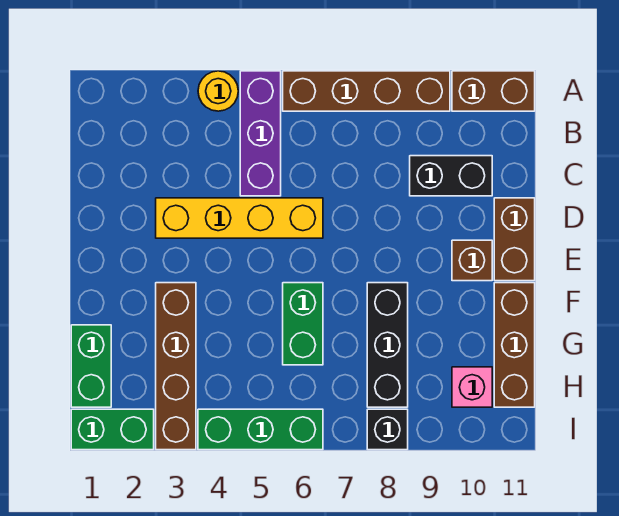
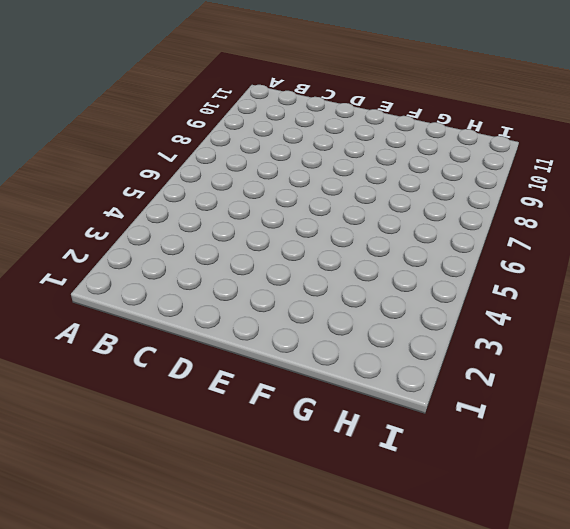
none -> yellow round brick A4 level 1
none -> purple brick A5:C5 level 1
none -> brown brick A6:A9 level 1

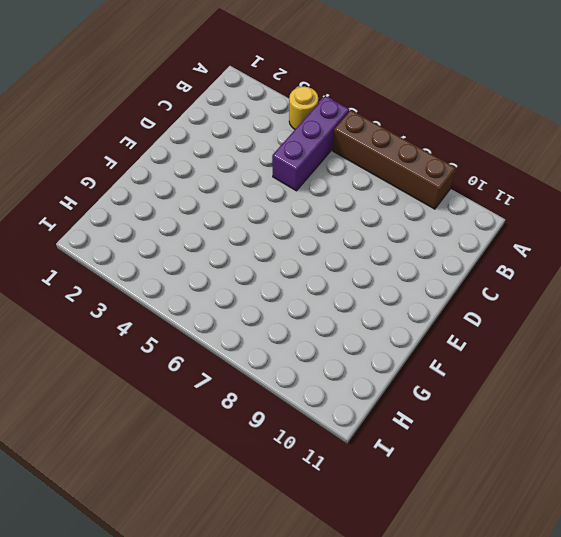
none -> brown brick A10:A11 level 1
none -> black brick C9:C10 level 1
none -> yellow brick D3:D6 level 1

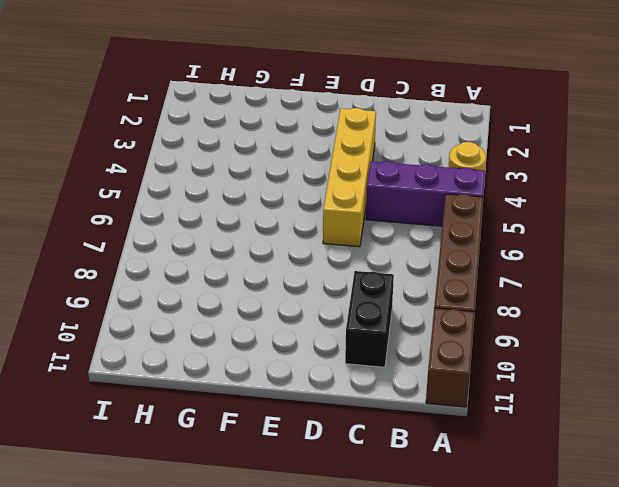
none -> brown brick D11:E11 level 1
none -> brown brick E10 level 1
none -> brown brick F3:I3 level 1

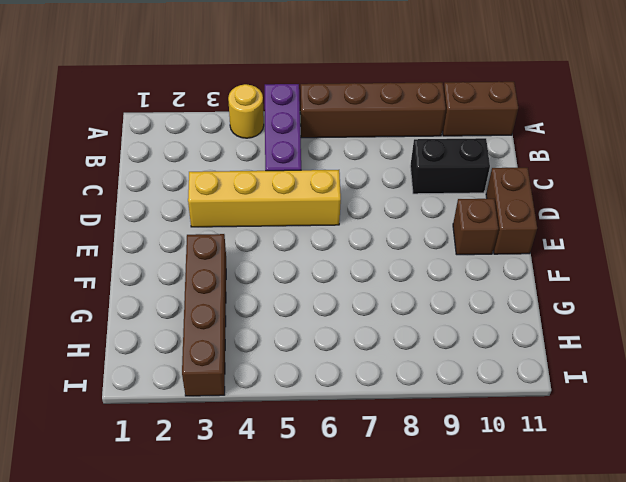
none -> green brick F6:G6 level 1
none -> black brick F8:H8 level 1
none -> brown brick F11:H11 level 1

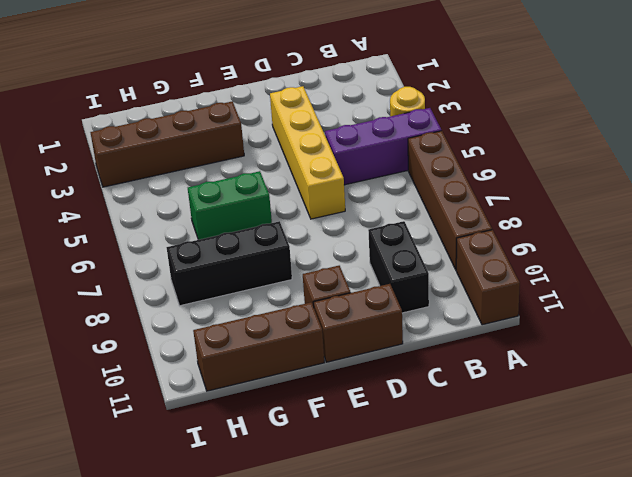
none -> green brick G1:H1 level 1
none -> pink brick H10 level 1
none -> green brick I1:I2 level 1

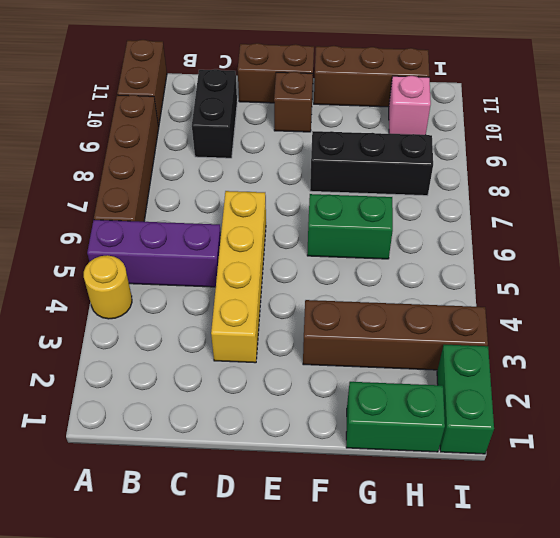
none -> green brick I4:I6 level 1
none -> black brick I8 level 1

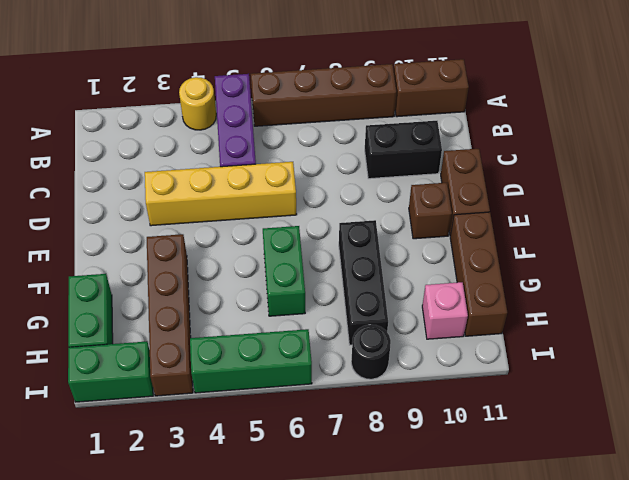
black round brick I8 level 1 -> black brick I8 level 1

